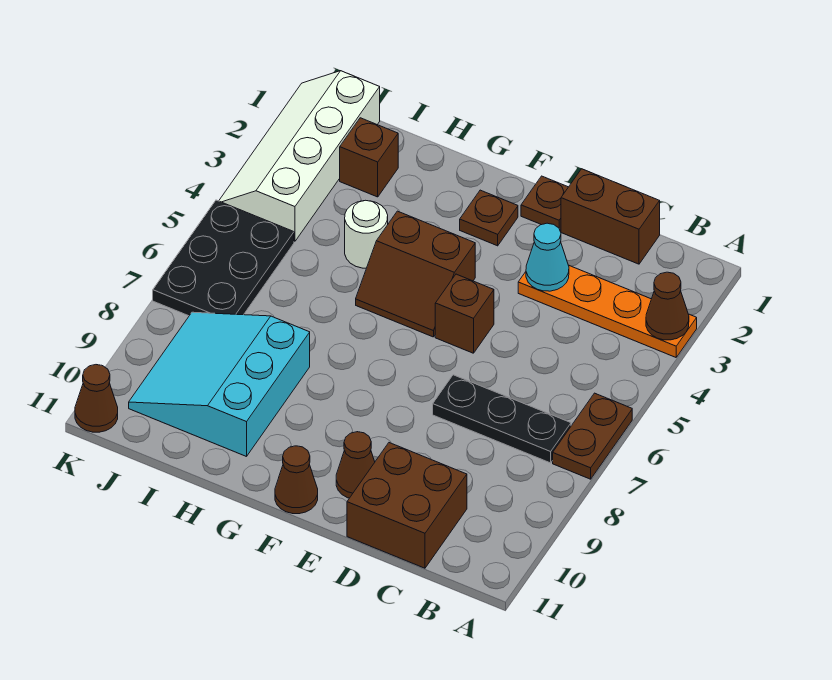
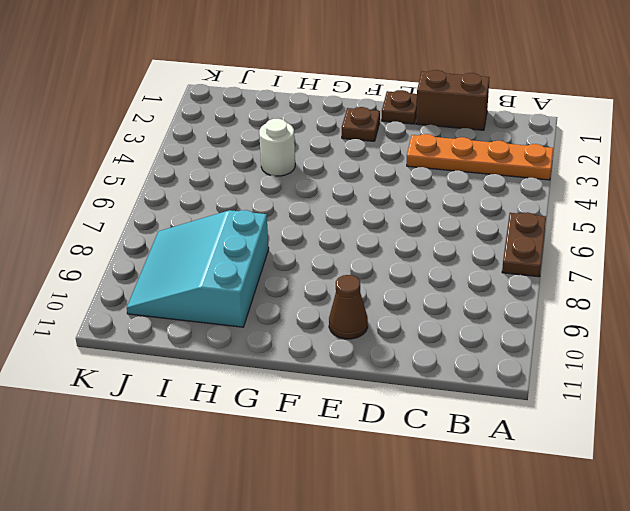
none -> black plate B7:D7 level 1
none -> brown brick C10:D11 level 1
none -> brown brick E5 level 1

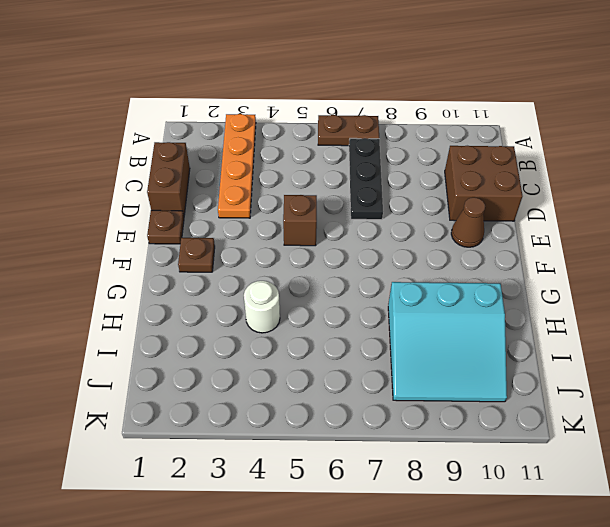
none -> brown slope F4:G5 level 1 top 4
none -> brown cone F11 level 1
none -> brown brick I2 level 1

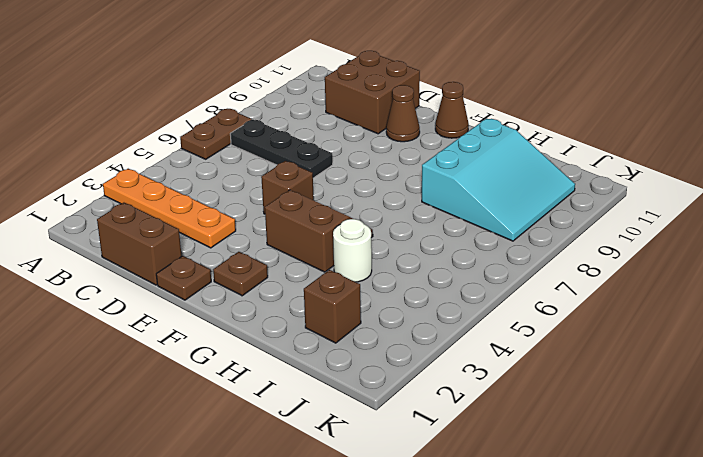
none -> white slope J1:K4 level 1 top J
none -> black plate J5:K7 level 1
none -> brown cone K11 level 1

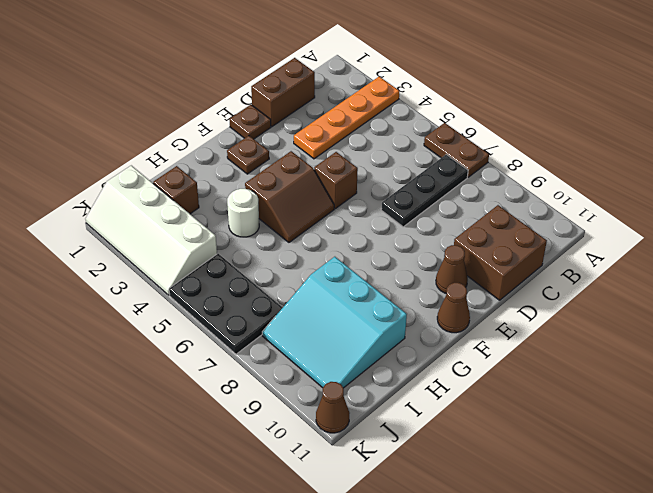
none -> brown cone A3 level 2
none -> cyan cone D3 level 2

